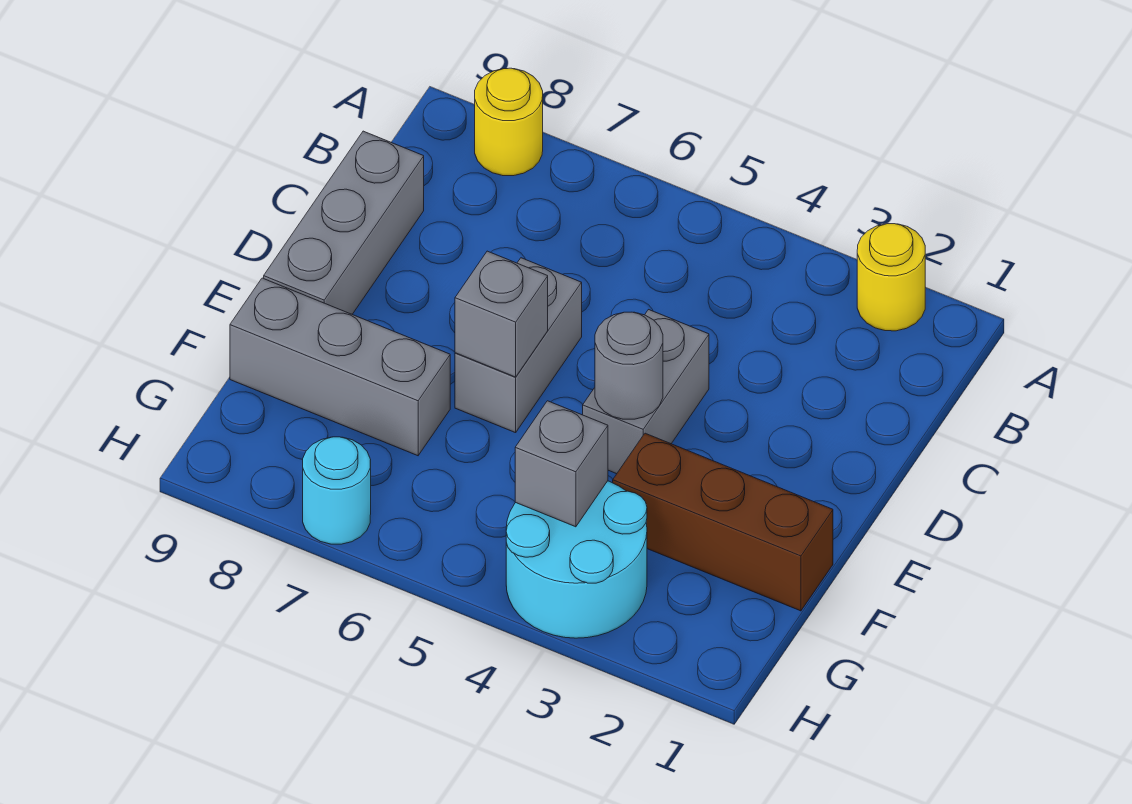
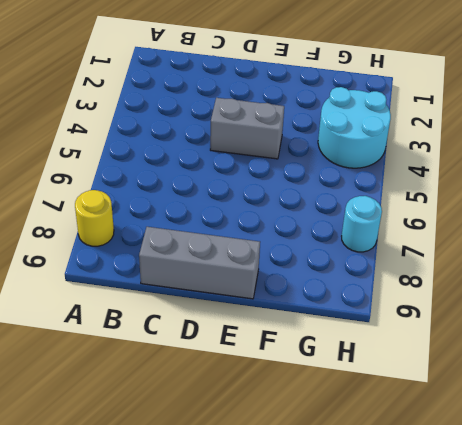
none -> yellow round brick A2 level 1
none -> grey brick D6:E6 level 1
none -> brown brick F1:F3 level 1

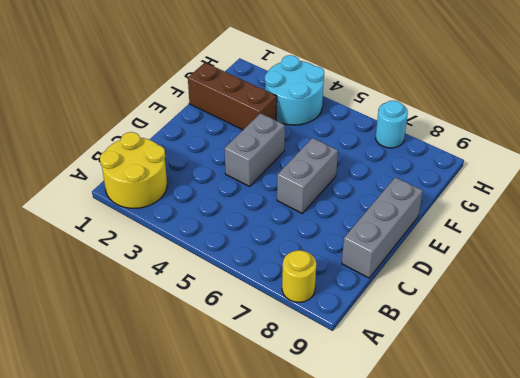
yellow round brick A1:B2 level 1 -> yellow round brick A2 level 1
none -> grey brick F7:F9 level 1
none -> grey round brick E4 level 2
none -> grey brick E6 level 2

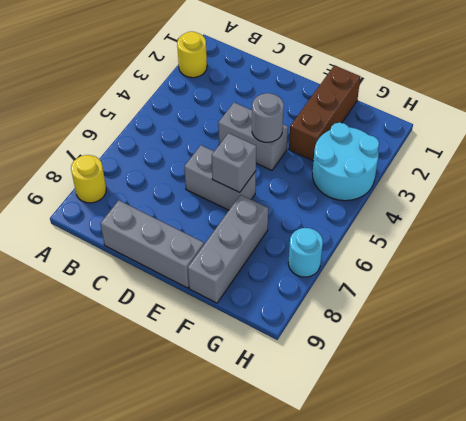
none -> grey brick G4 level 2

